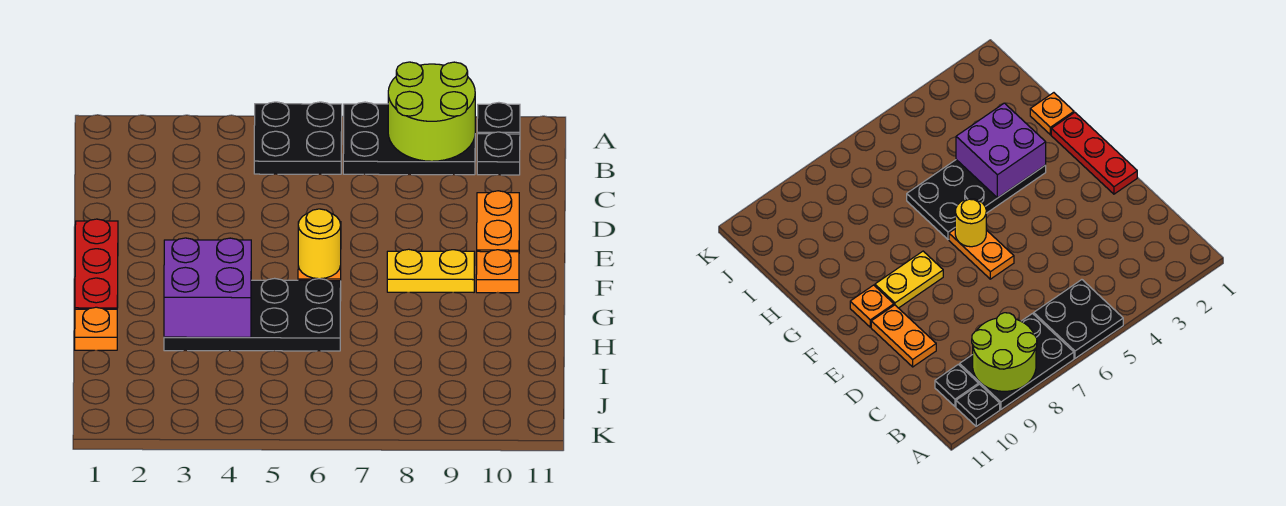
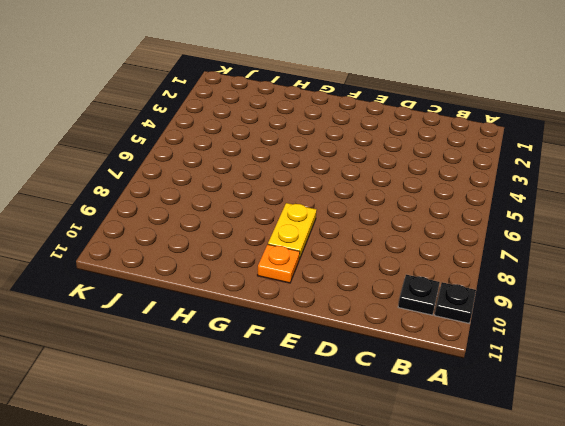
none -> black plate A5:B6 level 1
none -> black plate A7:B9 level 1
none -> orange plate D10:E10 level 1

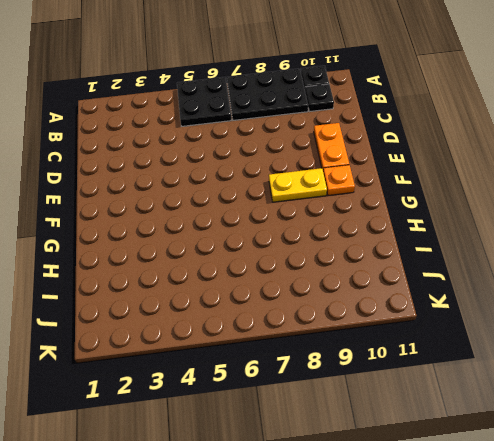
none -> red plate E1:G1 level 1
none -> orange plate E6:F6 level 1
none -> black plate G3:H6 level 1

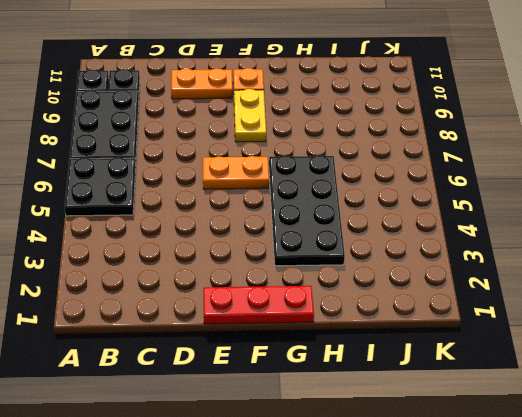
none -> orange plate H1 level 1
none -> lime round brick A8:B9 level 2
none -> yellow round brick F6 level 2

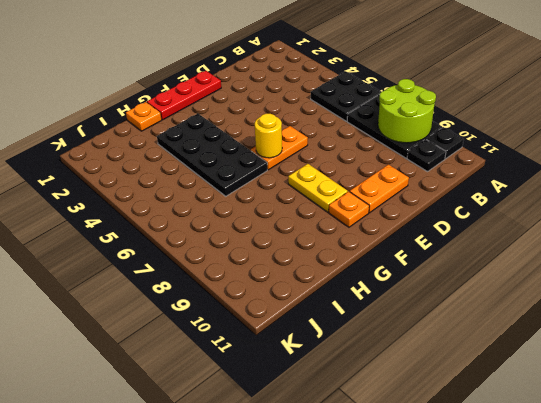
none -> purple brick G3:H4 level 2

